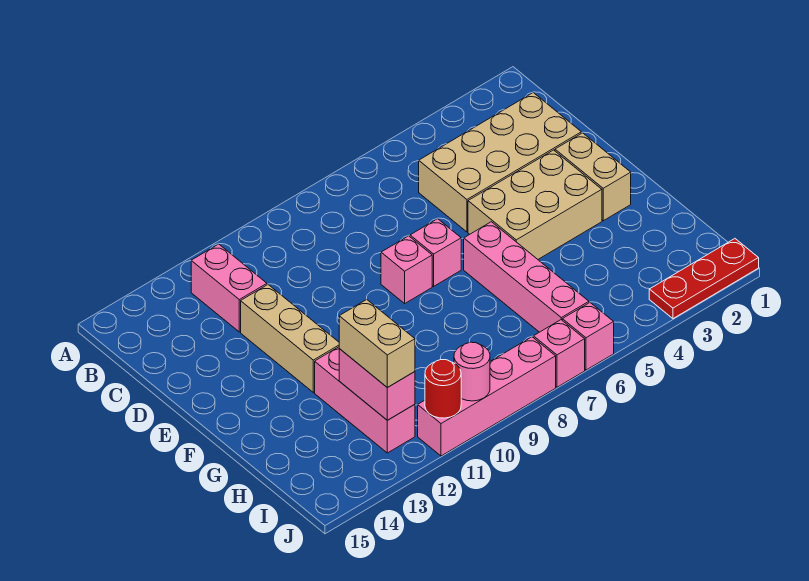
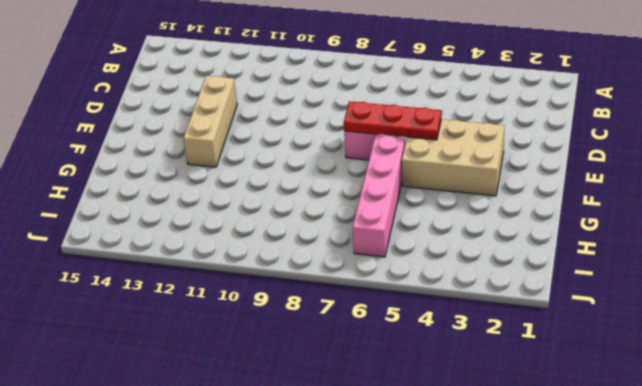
red plate E5:E7 level 2 -> red plate J1:J3 level 1
none -> pink brick B12:C12 level 1
none -> tan brick C2:D5 level 1
none -> tan brick E2:F2 level 1

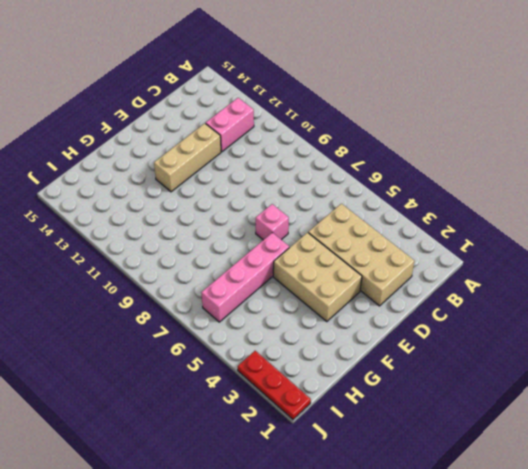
none -> tan brick E2:F2 level 1
none -> pink brick E8 level 1
none -> pink brick G12:I12 level 1

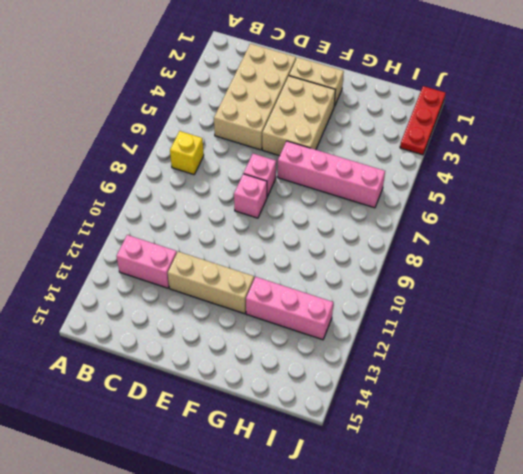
yellow brick B7 level 1 -> none
none -> pink brick J6 level 1
none -> pink brick J7 level 1
none -> pink brick J8:J11 level 1

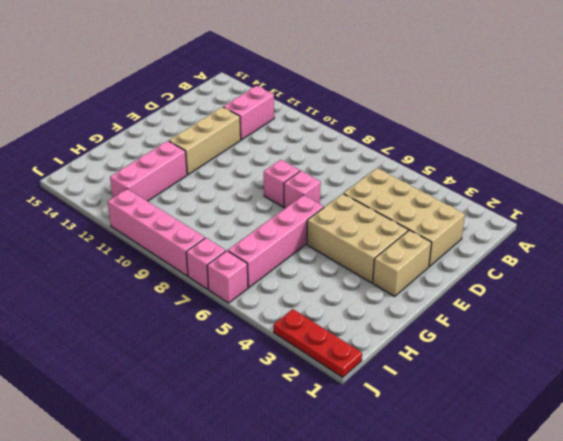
none -> pink brick H12:I12 level 2
none -> pink round brick J10 level 2
none -> red round brick J11 level 2

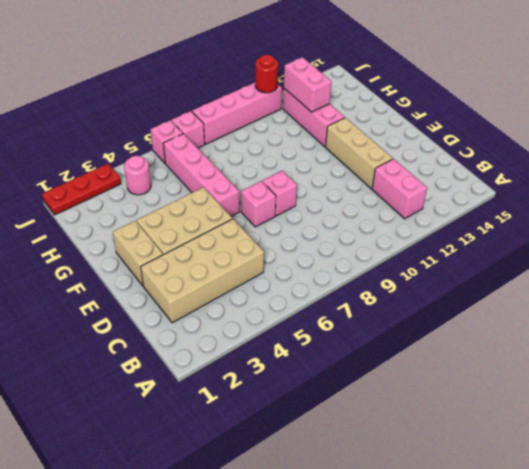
pink round brick I4 level 1 -> pink round brick J10 level 2
none -> tan brick H12:I12 level 3

